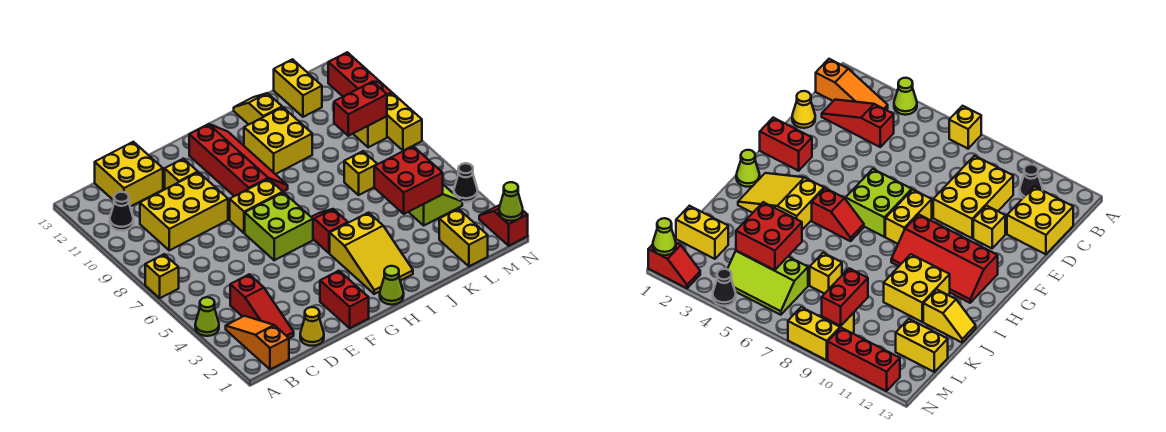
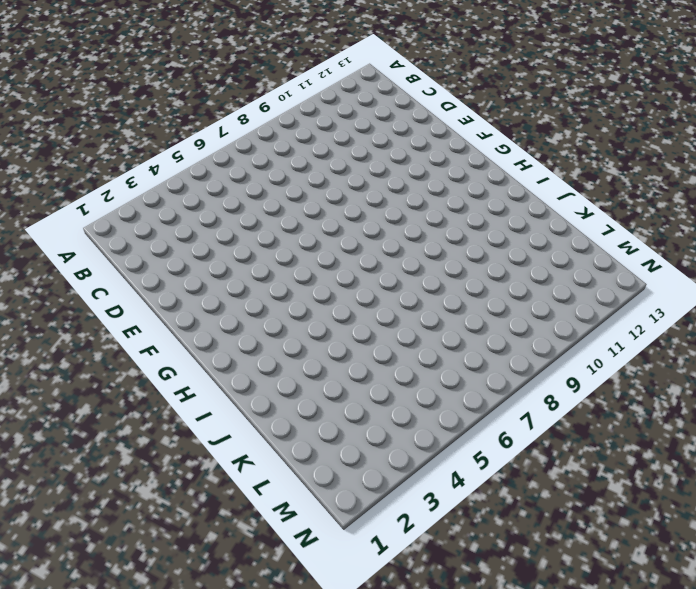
none -> lime cone A4 level 1
none -> yellow brick A7 level 1
none -> orange slope B1:B3 level 1 top 1
none -> black cone B11 level 1

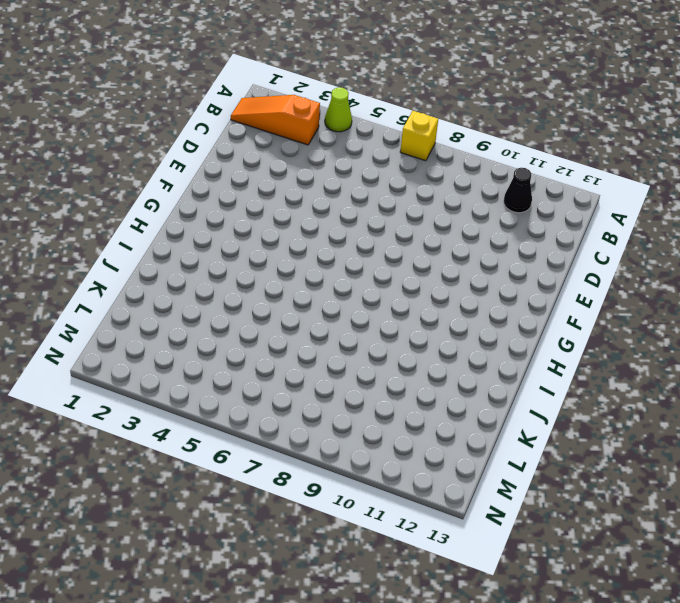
orange slope B1:B3 level 1 top 3 -> orange slope B1:B3 level 1 top 1
none -> red slope C2:C4 level 1 top 4
none -> yellow brick C9:E10 level 1
none -> yellow brick C12:D13 level 1
none -> yellow cone D1 level 1

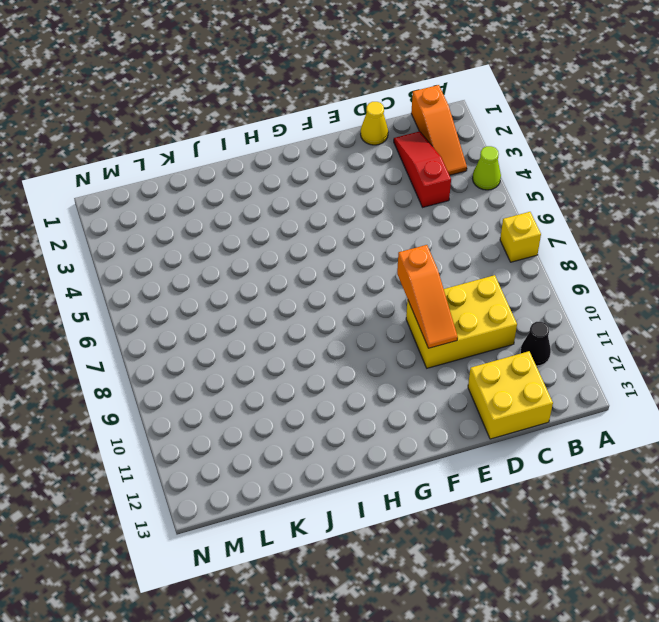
orange slope E8:E10 level 2 top 8 -> none
none -> yellow brick E11 level 1
none -> red brick F1:F2 level 1
none -> lime brick F6:G7 level 1
none -> yellow brick F8:G8 level 1

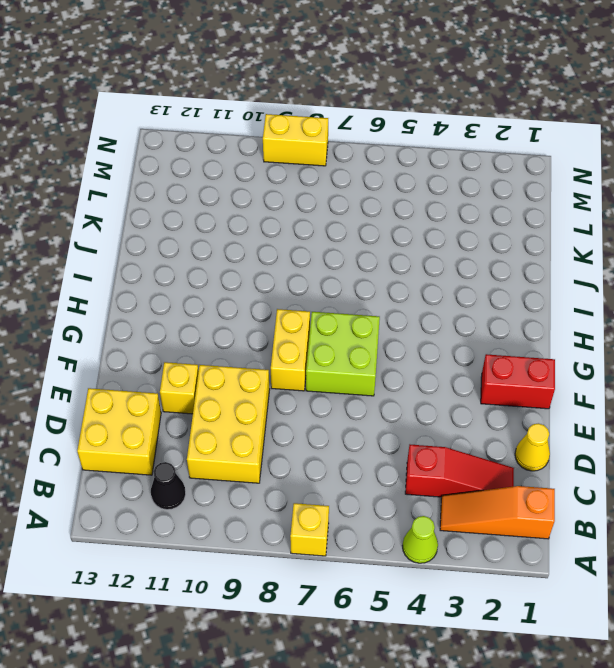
none -> red slope G9:H12 level 1 top G
none -> lime cone H1 level 1
none -> yellow slope H2:I4 level 1 top 4
none -> red slope H5:H6 level 1 top 5

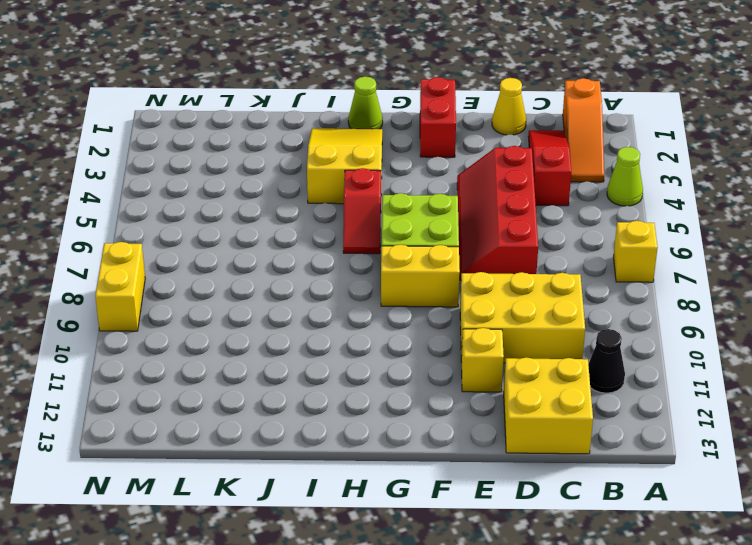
red slope D4:E7 level 1 top D -> red slope G9:H12 level 1 top G
none -> yellow brick I10:J11 level 1
none -> yellow slope J12:J13 level 1 top 12
none -> yellow brick K7 level 1
none -> yellow brick L1:L2 level 1

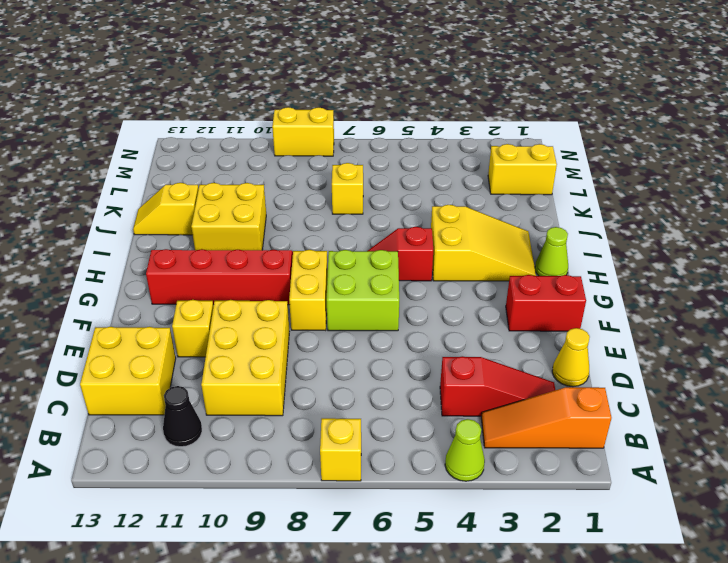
none -> lime slope L4:M6 level 1 top L
none -> yellow brick L12:L13 level 1
none -> yellow brick M9 level 1
none -> red slope N1:N2 level 1 top 1

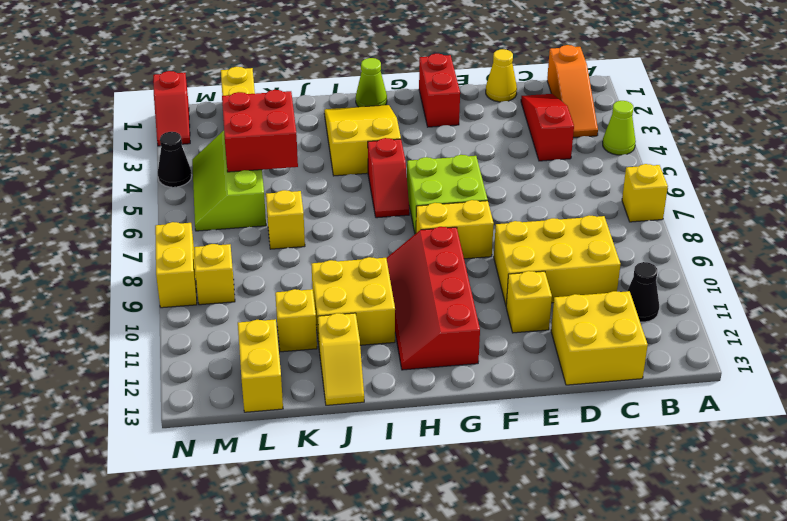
yellow brick K11 level 1 -> none
none -> red brick N10:N12 level 1
none -> red brick L9:M9 level 2
none -> lime cone N1 level 2

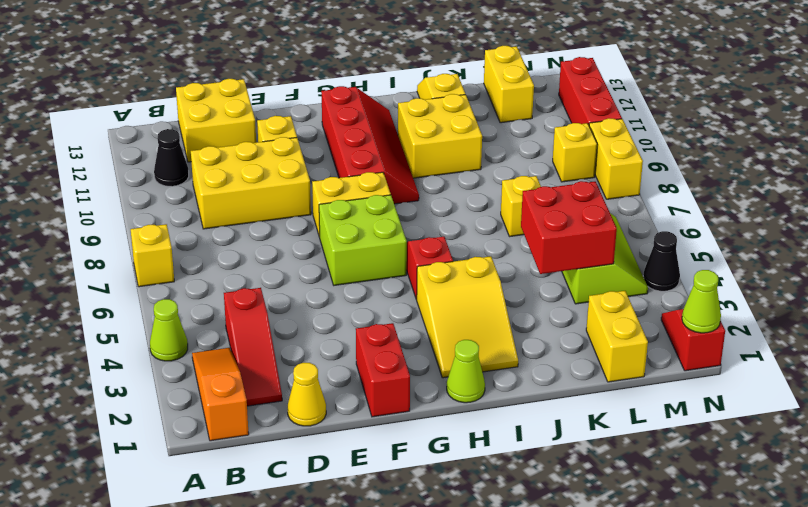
none -> red brick L9:M9 level 2

